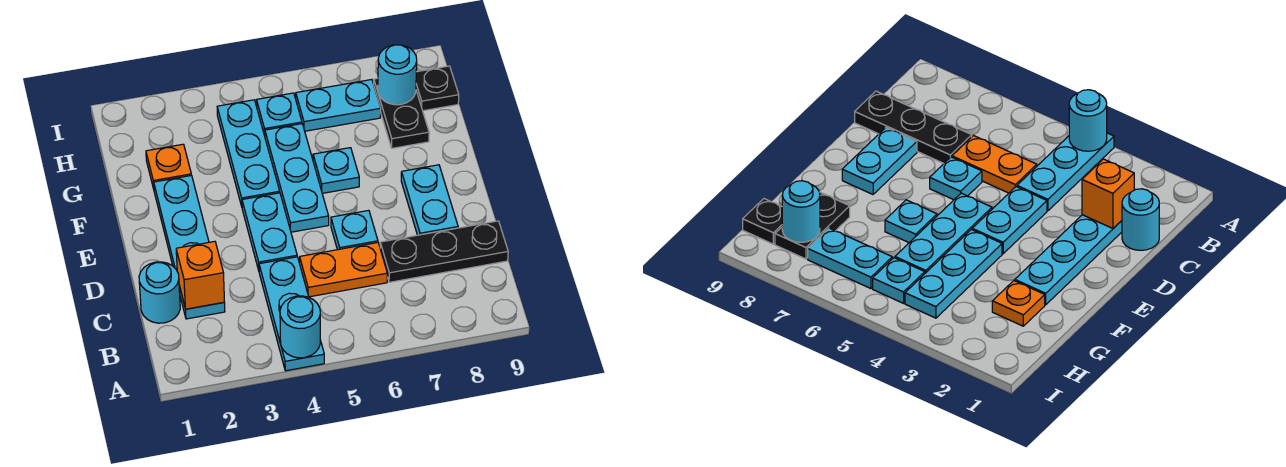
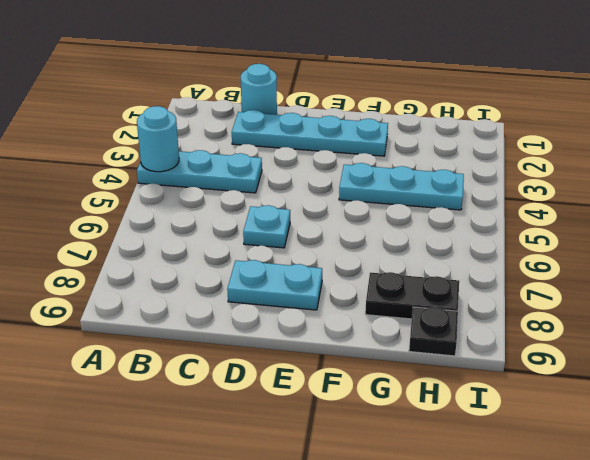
none -> orange plate C5:C6 level 1
none -> black plate C7:C9 level 1
none -> cyan plate D4:E4 level 1

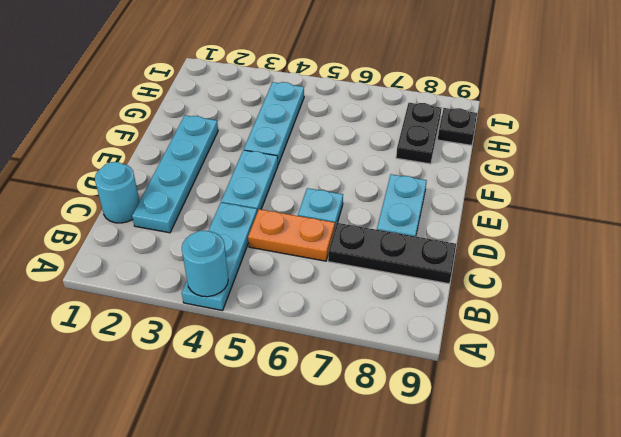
none -> cyan plate E5:G5 level 1
none -> cyan plate F6 level 1
none -> orange plate G2 level 1

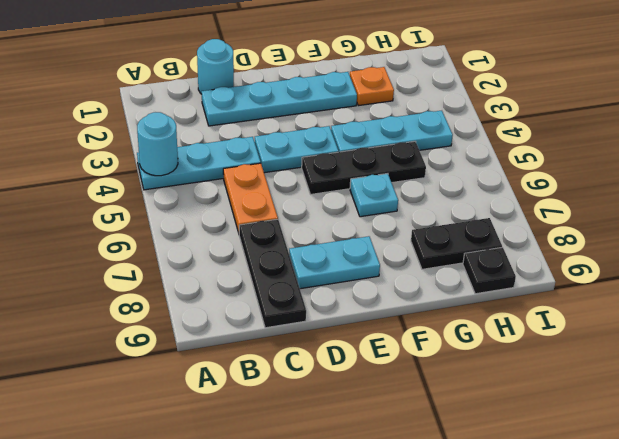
black plate E5:G5 level 1 -> cyan plate E5:G5 level 1
none -> cyan plate D6 level 1
none -> cyan plate H5 level 1
none -> cyan plate H6:H7 level 1

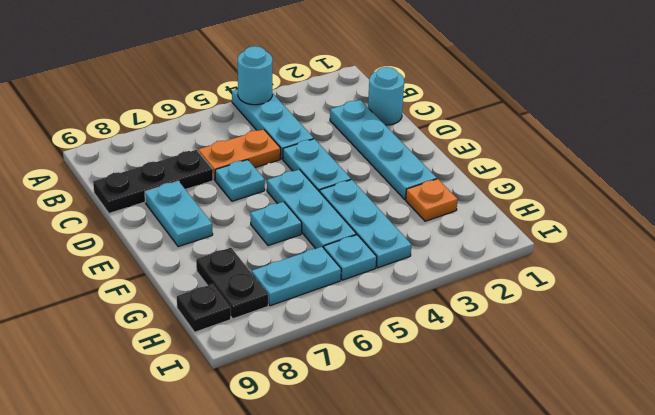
none -> orange brick C2 level 2
none -> cyan round brick H8 level 2

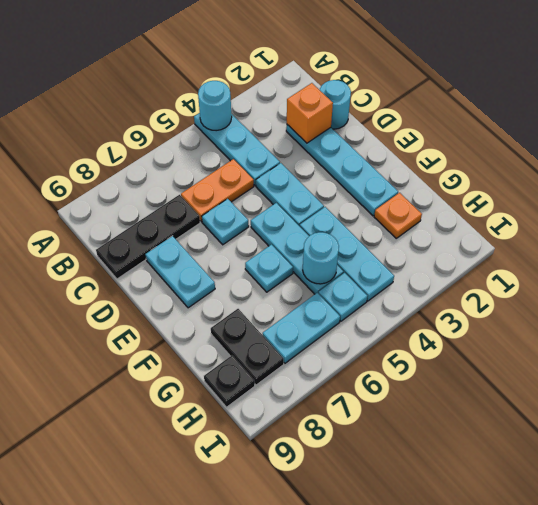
cyan round brick G5 level 2 -> cyan round brick H8 level 2

